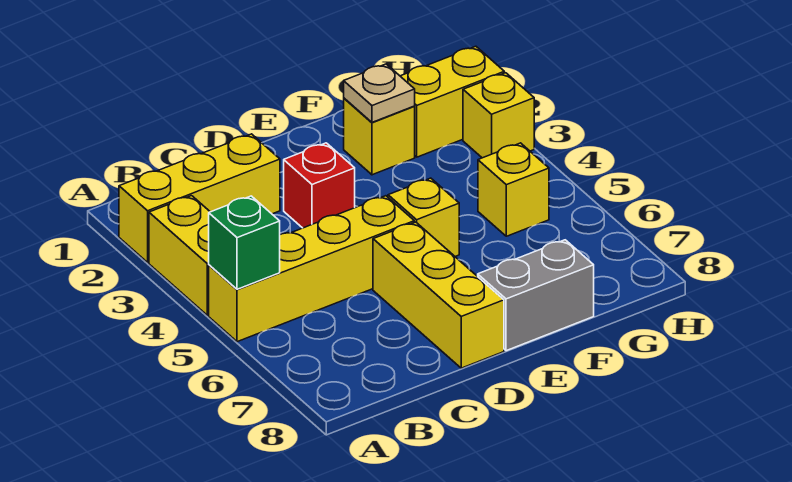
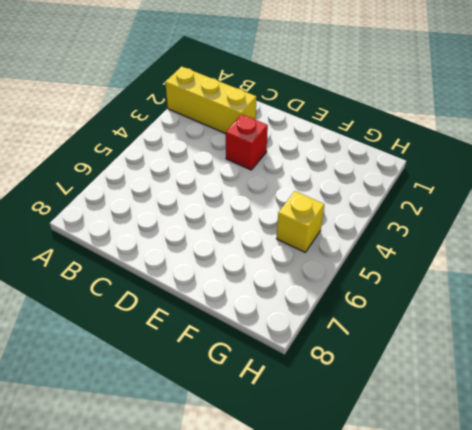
none -> yellow brick A3:A4 level 1
none -> yellow brick A5:D5 level 1
none -> yellow brick D6:D8 level 1

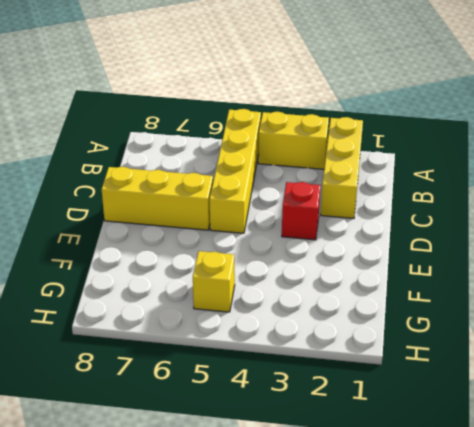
none -> yellow brick E5 level 1
none -> grey brick E8:F8 level 1
none -> yellow brick F2 level 1

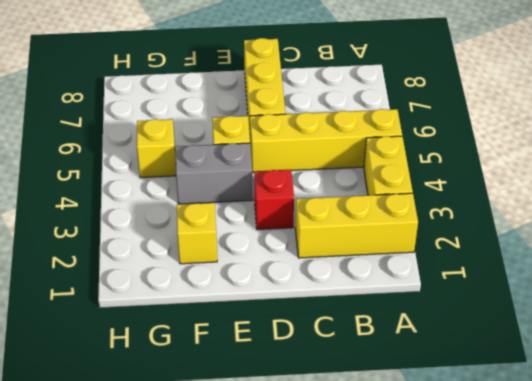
grey brick E4:F4 level 1 -> grey brick E8:F8 level 1
none -> yellow brick G2:H2 level 1
none -> yellow brick H3 level 1
none -> green brick A5 level 2

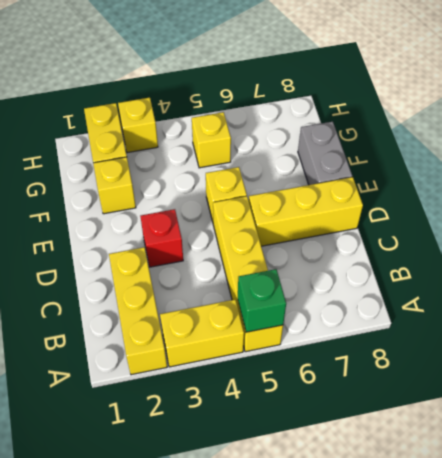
none -> tan plate F2 level 2

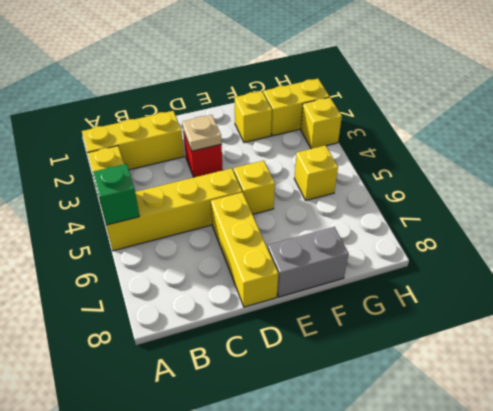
tan plate D3 level 2 -> tan plate F2 level 2

